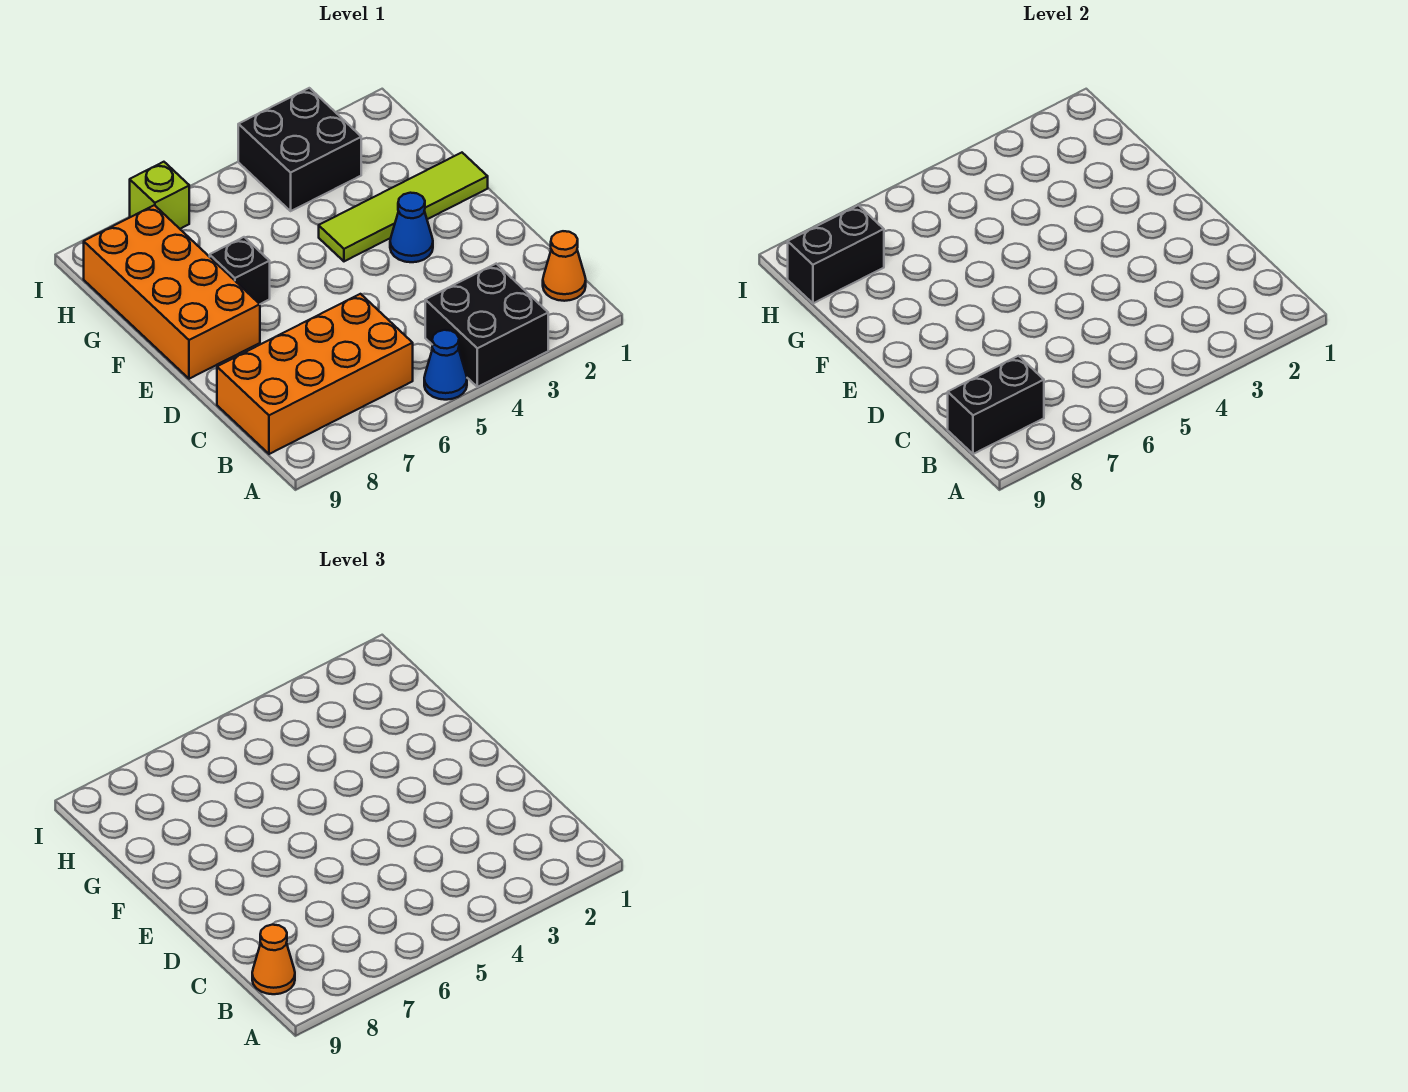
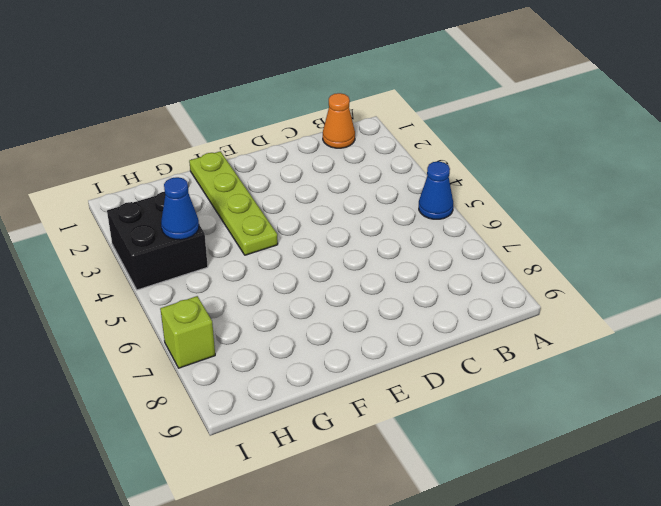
lime plate F1:F4 level 1 -> lime tile F1:F4 level 1
blue cone H4 level 2 -> blue cone E3 level 1
none -> black brick A3:B4 level 1
none -> orange brick B6:C9 level 1
none -> orange brick E8:H9 level 1

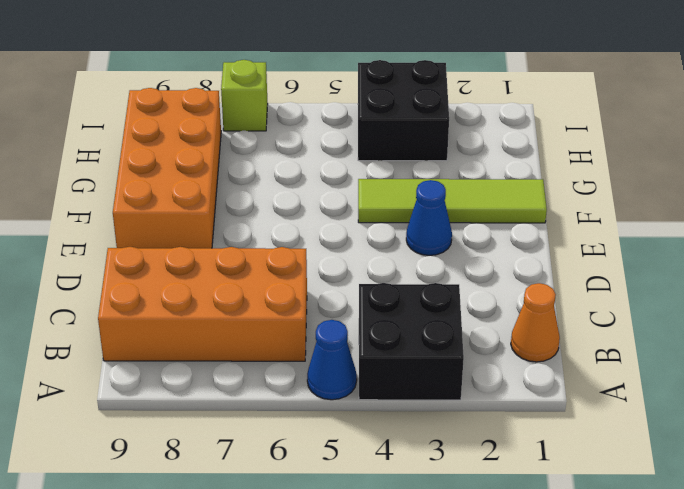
none -> black brick F7 level 1
none -> black brick B8:B9 level 2
none -> black brick H8:H9 level 2

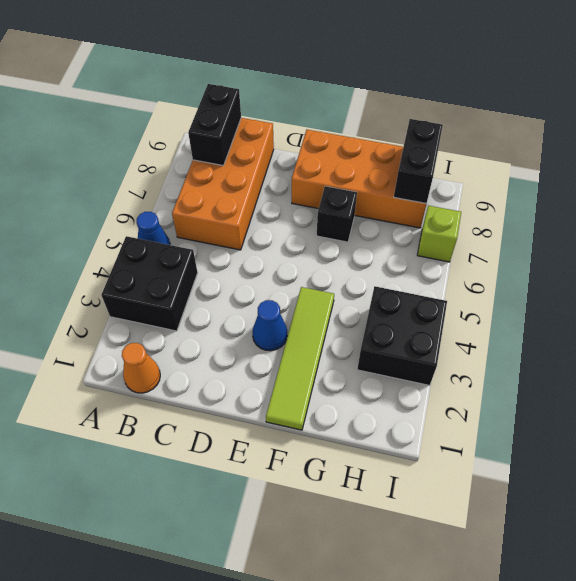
none -> orange cone B9 level 3

